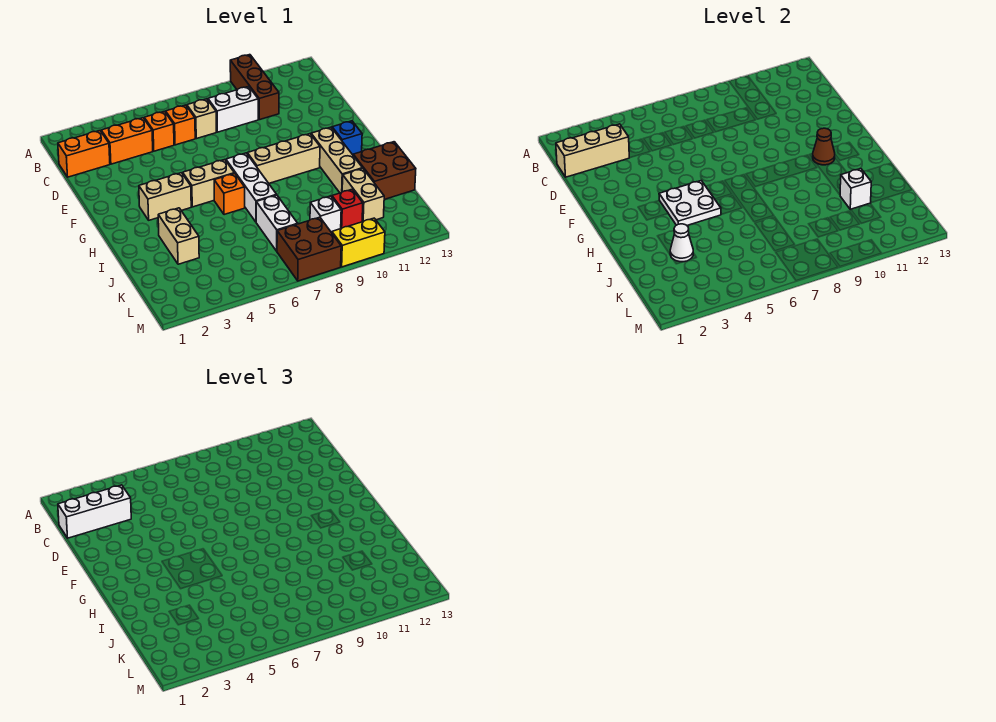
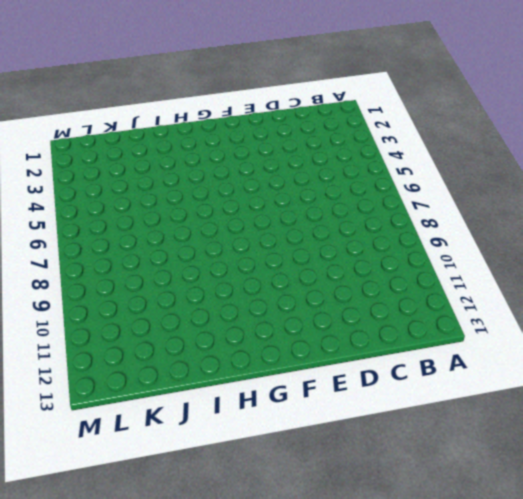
none -> brown brick A10:C10 level 1
none -> orange brick C1:C2 level 1
none -> orange brick C3:C4 level 1

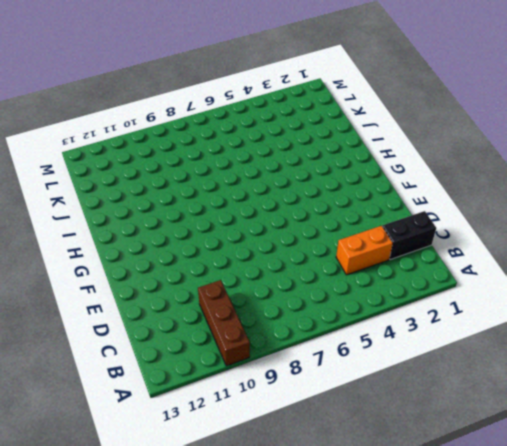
black brick C1:C2 level 1 -> orange brick C1:C2 level 1
none -> orange brick C5 level 1
none -> orange brick C6 level 1
none -> tan brick C7 level 1

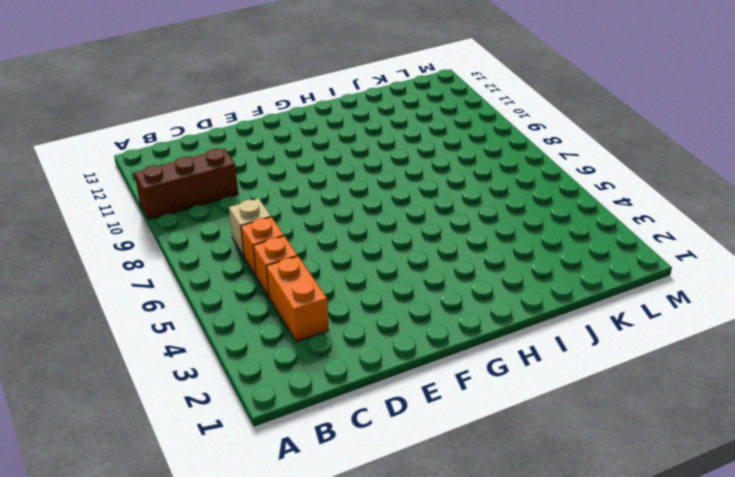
none -> orange brick C1:C2 level 1
none -> white brick C8:C9 level 1
none -> tan brick G3:G4 level 1

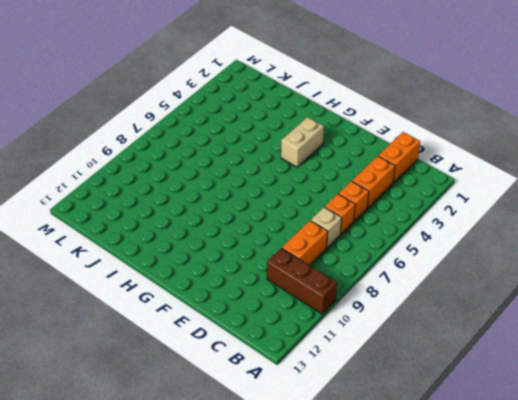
orange brick C8:C9 level 1 -> white brick C8:C9 level 1
none -> tan brick G5:G6 level 1
none -> white brick G7:I7 level 1
none -> tan brick G8:G10 level 1

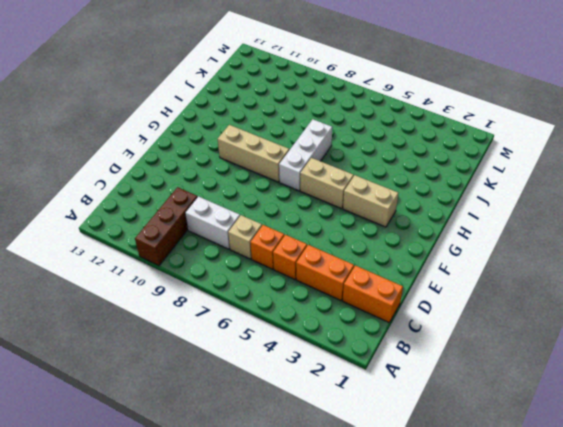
none -> tan brick G11:I11 level 1
none -> blue brick G12 level 1
none -> orange brick H6 level 1

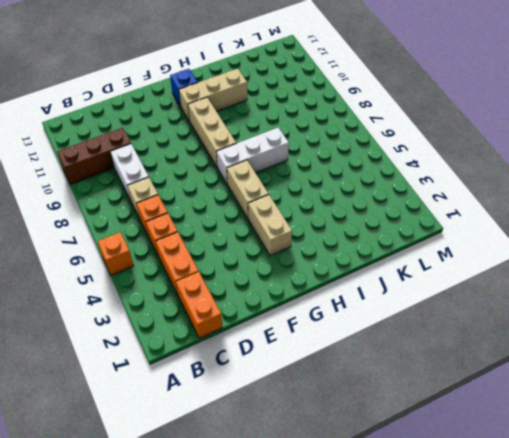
orange brick A5 level 1 -> orange brick H6 level 1
none -> tan brick I3:J3 level 1
none -> brown brick I12:J13 level 1
none -> white brick J7:K7 level 1

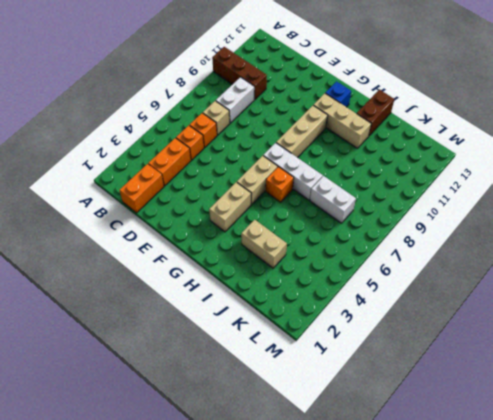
brown brick I12:I13 level 1 -> brown brick I12:J13 level 1
none -> tan brick J11:K11 level 1
none -> white brick K9 level 1
none -> red brick K10 level 1

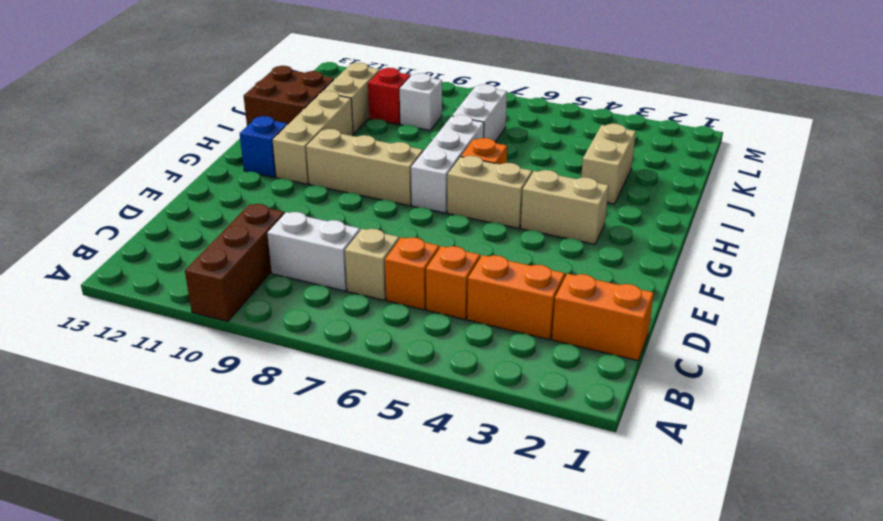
none -> brown brick L7:M8 level 1
none -> yellow brick M9:M10 level 1
none -> tan brick C1:C3 level 2

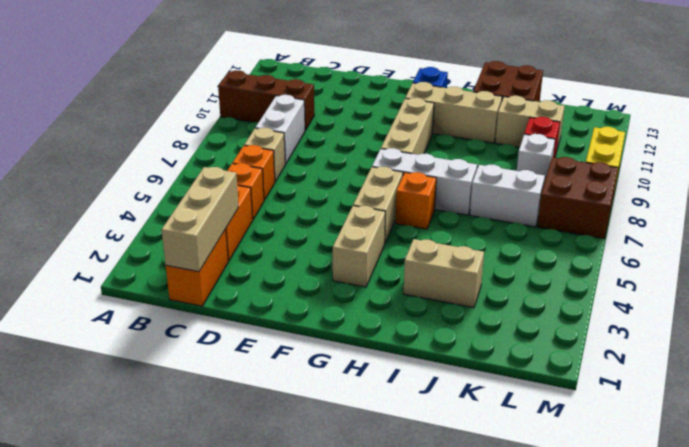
none -> white plate G4:H5 level 2
none -> brown cone G11 level 2
none -> white cone J3 level 2

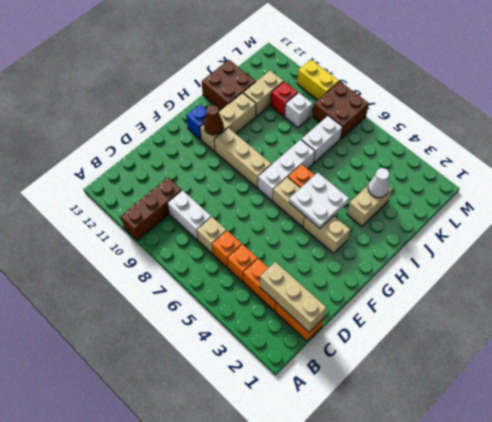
none -> white brick J11 level 2
none -> white brick C1:C3 level 3

